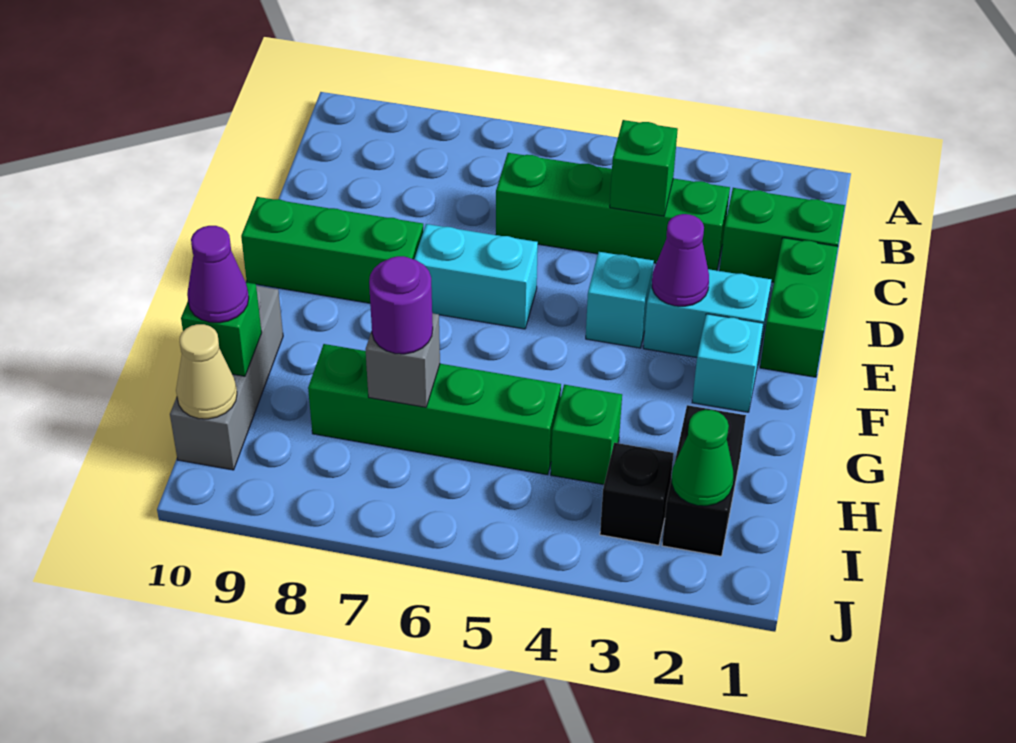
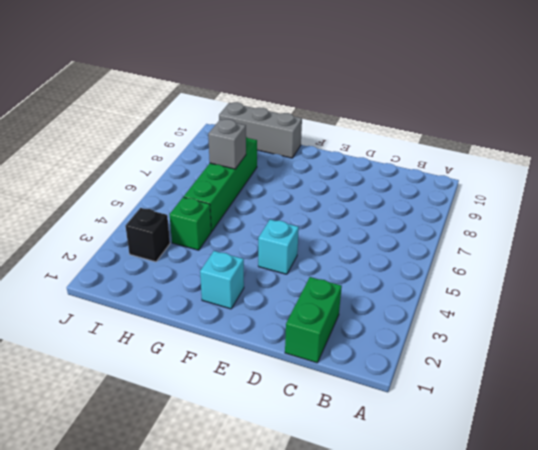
none -> green brick C3:C6 level 1
none -> green brick D1:E1 level 1
none -> cyan brick E2:E3 level 1

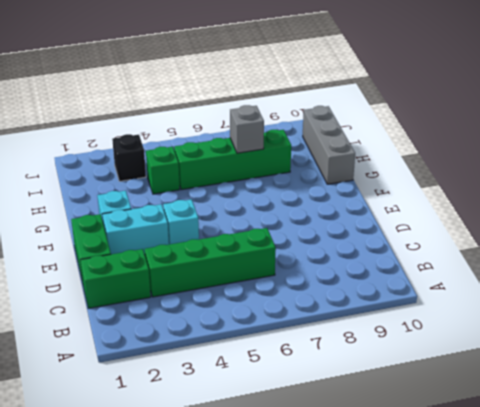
none -> cyan brick E6:E7 level 1
none -> green brick E8:E10 level 1
none -> black brick H2:I2 level 1

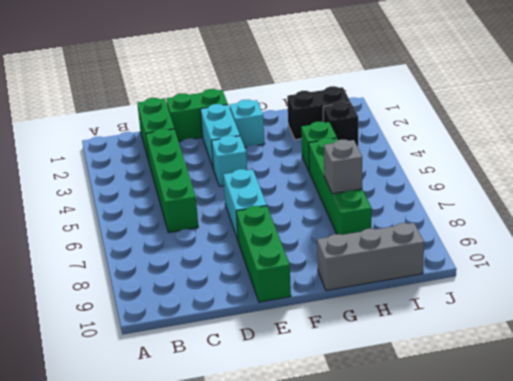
none -> green brick C4 level 2
none -> purple cone E3 level 2
none -> green brick H10 level 2

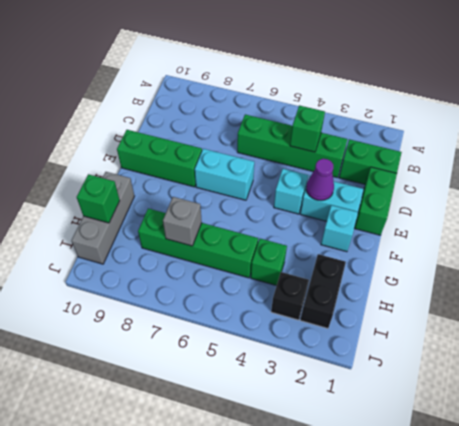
none -> green cone I2 level 2
none -> tan cone I10 level 2
none -> purple round brick H7 level 3

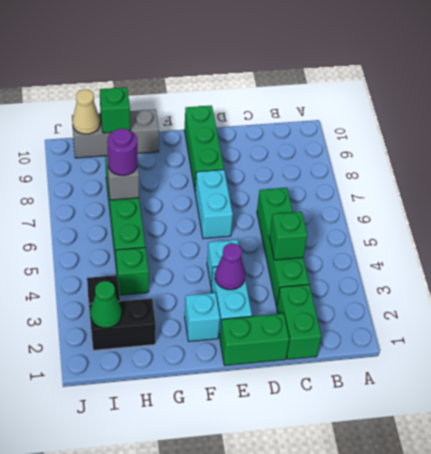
none -> purple cone H10 level 3

